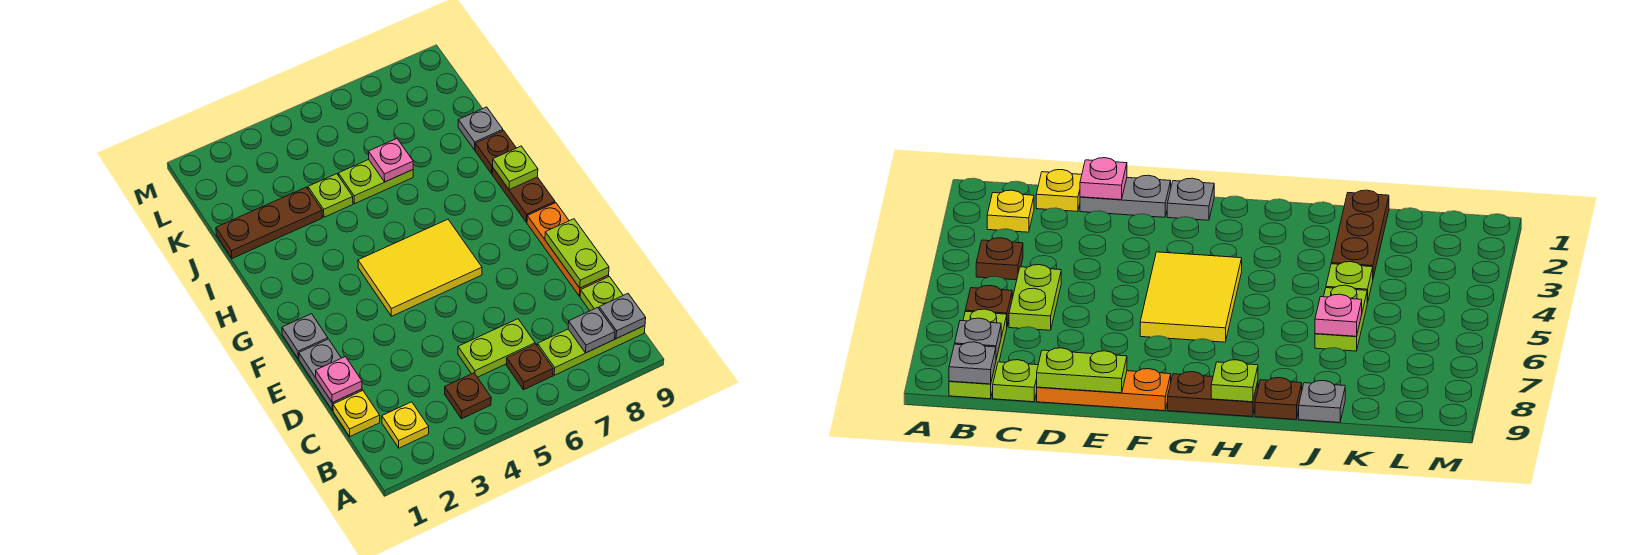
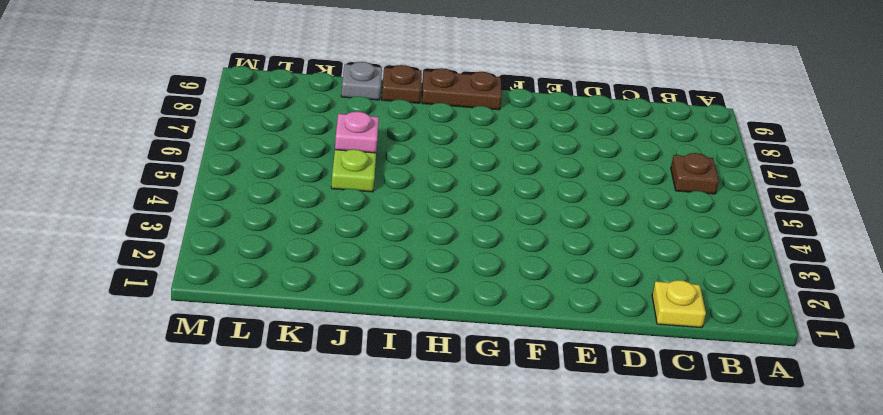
none -> yellow plate B2 level 1
none -> brown plate B4 level 1
none -> lime plate B7:B9 level 1

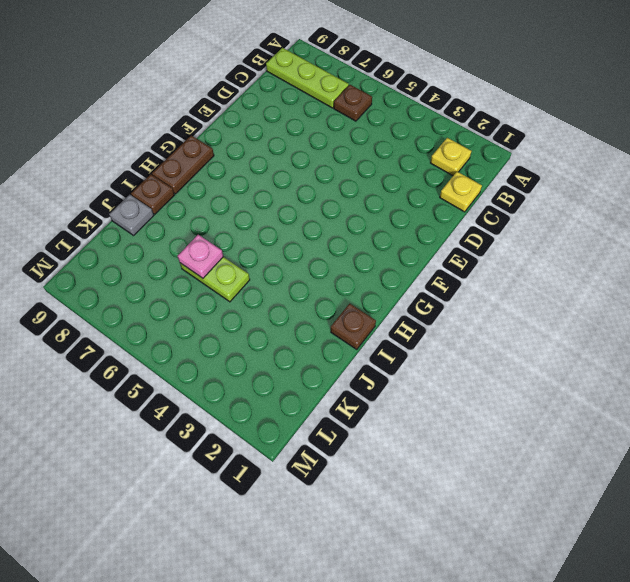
brown plate I1 level 1 -> brown plate B4 level 1
none -> lime plate C5:C6 level 1
none -> lime plate C9 level 1
none -> grey plate D1:E1 level 1

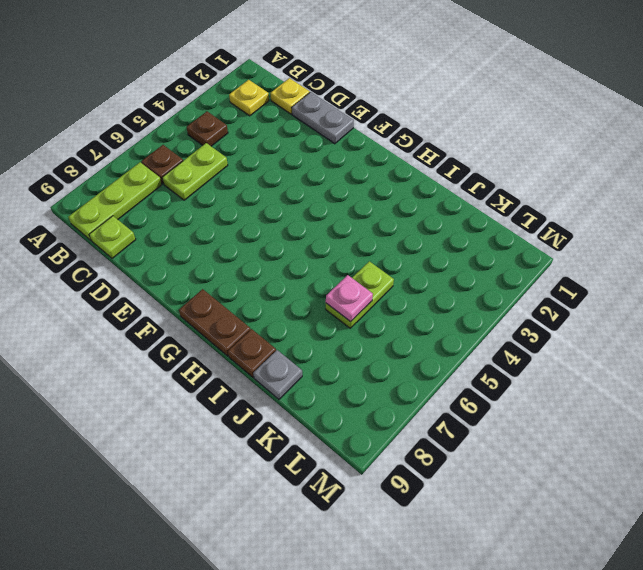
none -> orange plate D9:F9 level 1
none -> grey plate F1 level 1
none -> yellow tile F4:G6 level 1

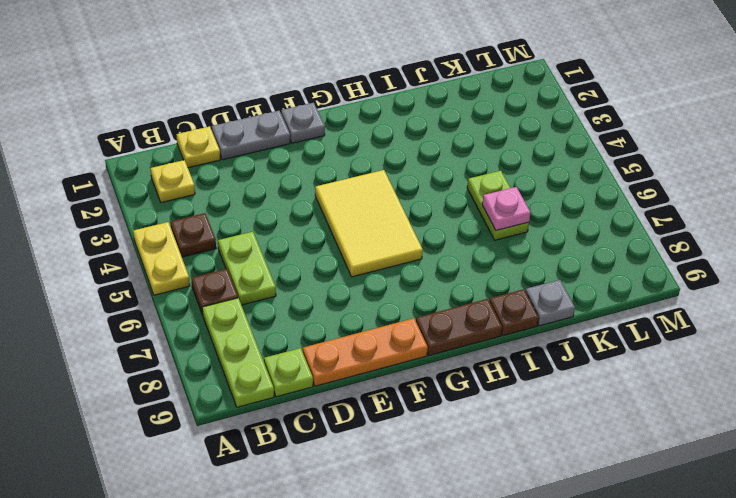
yellow plate A4:A5 level 1 -> none
none -> brown plate J1:J3 level 1
none -> lime plate J4 level 1
none -> grey plate B8 level 2

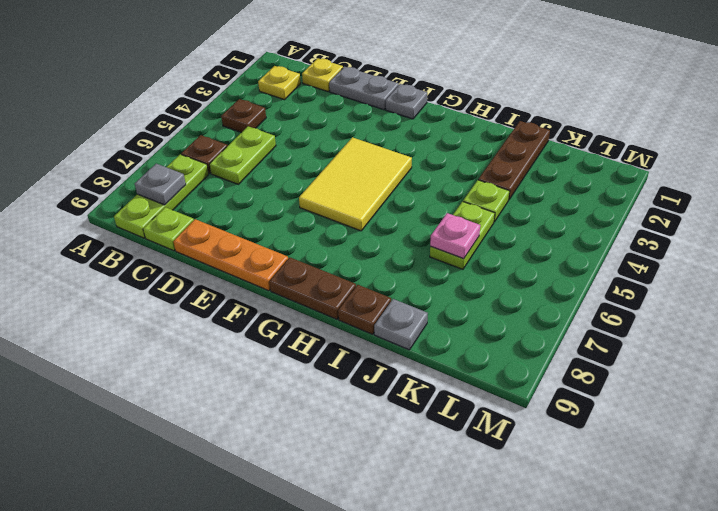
none -> grey plate B9 level 2
none -> pink plate D1 level 2
none -> lime plate D9:E9 level 2

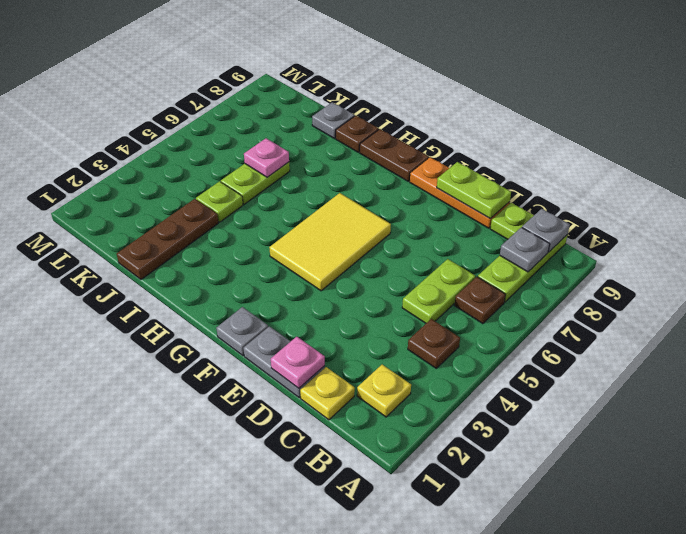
none -> lime plate H9 level 2

